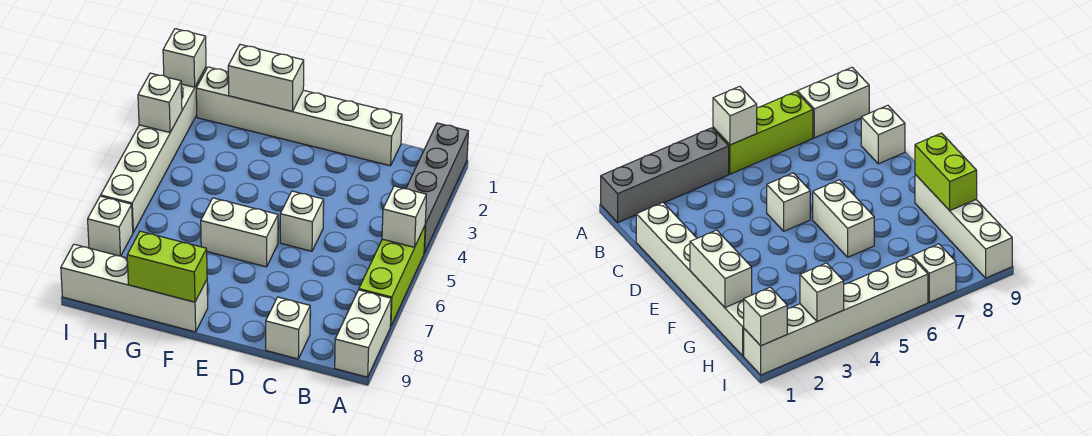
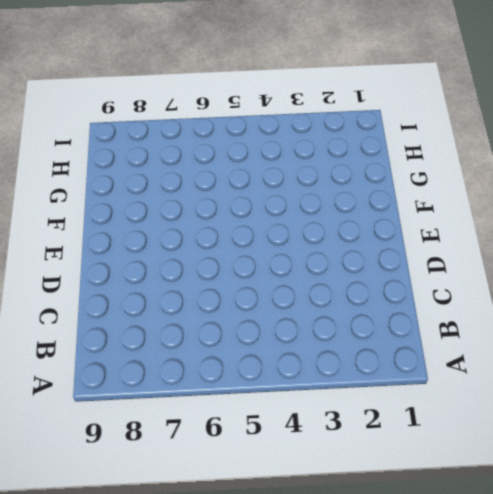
none -> grey brick A1:A4 level 1
none -> lime brick A5:A7 level 1
none -> white brick A8:A9 level 1

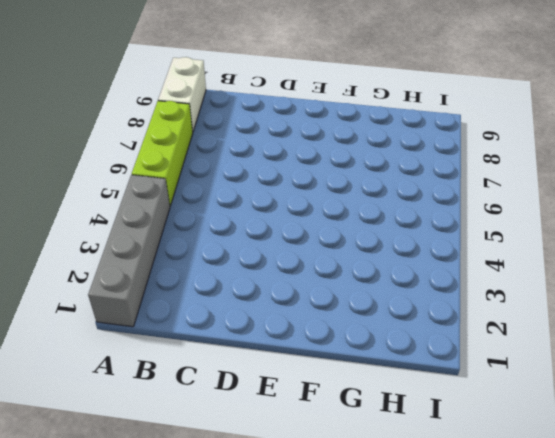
none -> white brick C1:H1 level 1
none -> white brick C9 level 1
none -> white brick D5 level 1

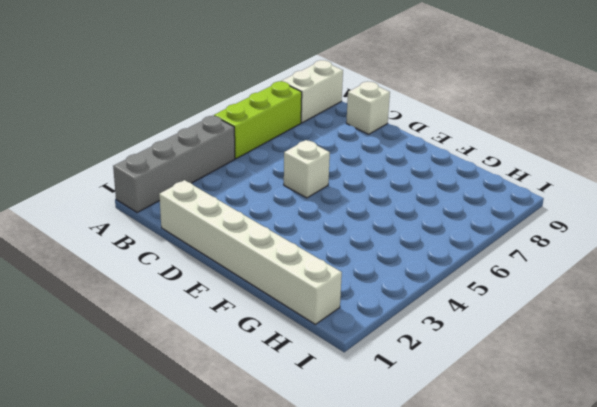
none -> white brick E6:F6 level 1
none -> white brick F9:I9 level 1
none -> white brick I1:I6 level 1

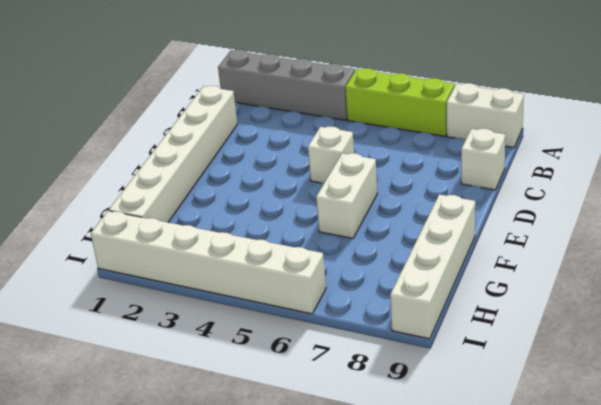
none -> white brick I7 level 1
none -> white brick A5 level 2
none -> white brick F1:G1 level 2

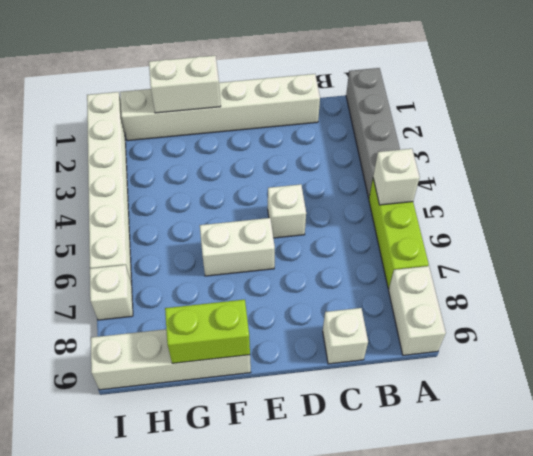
none -> white brick I1 level 2
none -> white brick I3 level 2

